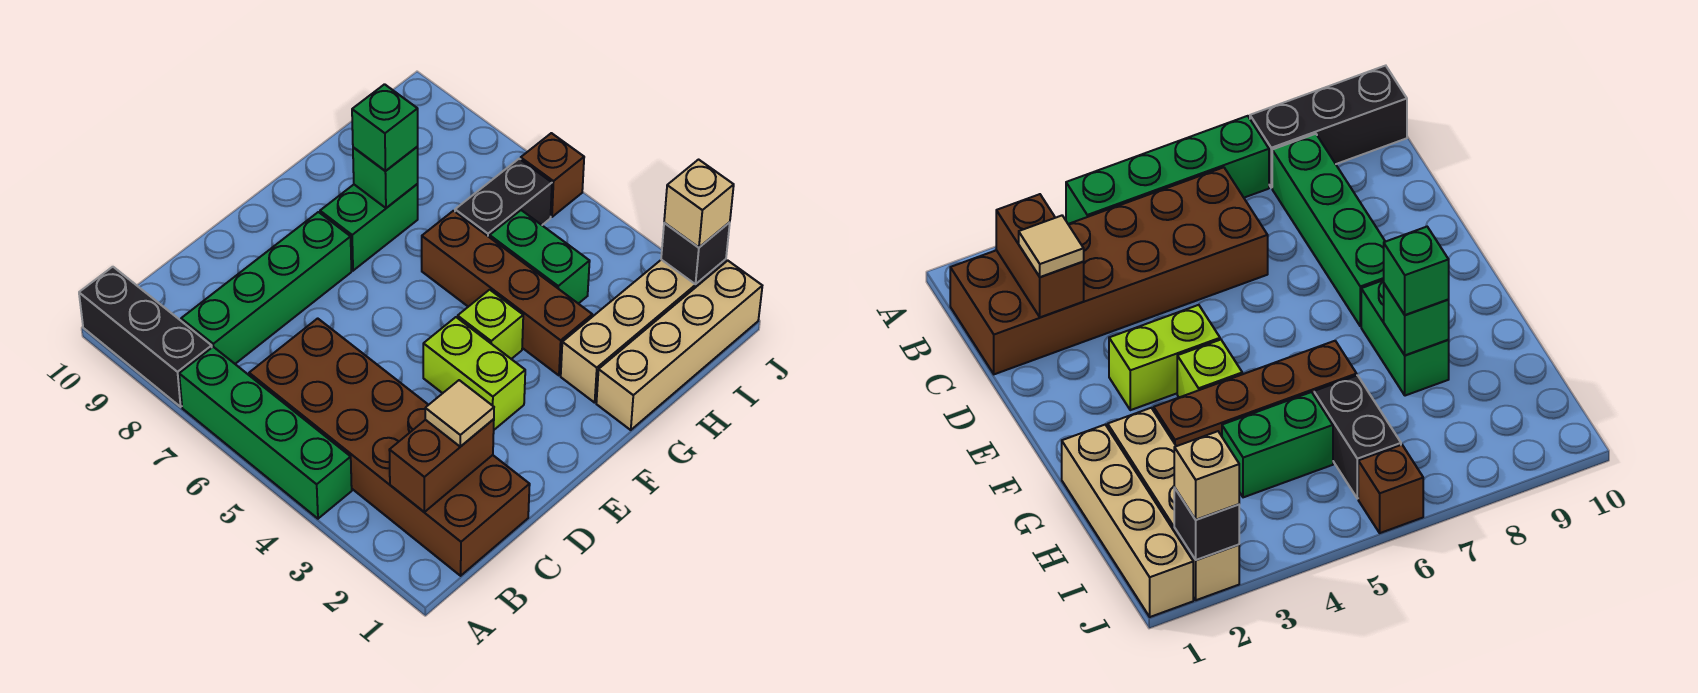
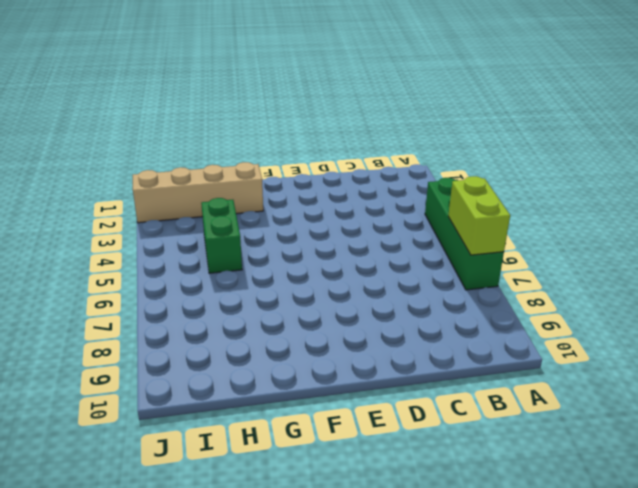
lime brick A6:A7 level 2 -> lime brick E3:E4 level 1
none -> black brick A8:A10 level 1
none -> brown brick B1:C6 level 1
none -> green brick B8:E8 level 1

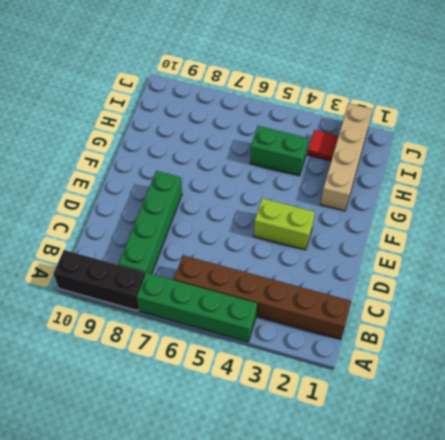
brown brick B1:B6 level 1 -> brown brick B1:C6 level 1
red tile I3 level 1 -> none
none -> lime brick F4 level 1
none -> green brick F8:G8 level 1
none -> tan brick G1:J1 level 1

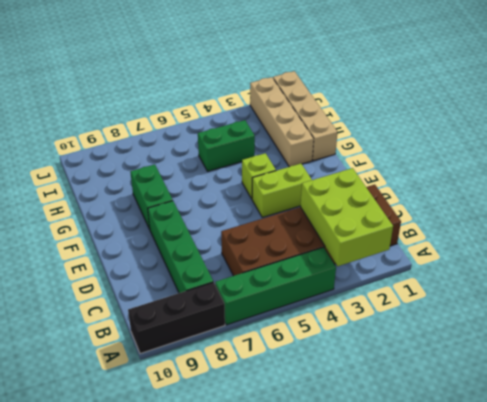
lime brick A2:C3 level 2 -> brown brick B2:C2 level 2
none -> brown brick G3:G6 level 1
none -> black brick H6:I6 level 1
none -> brown brick J6 level 1

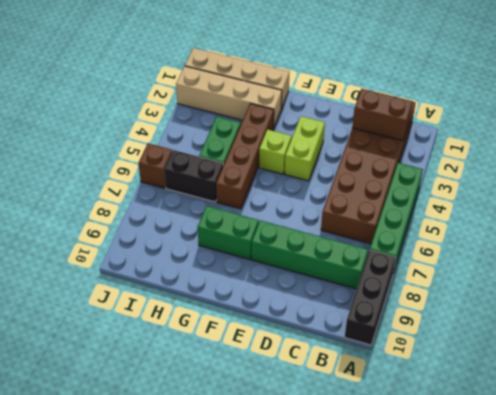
none -> green brick G8 level 2
none -> black brick J2 level 2
none -> tan tile C2 level 3

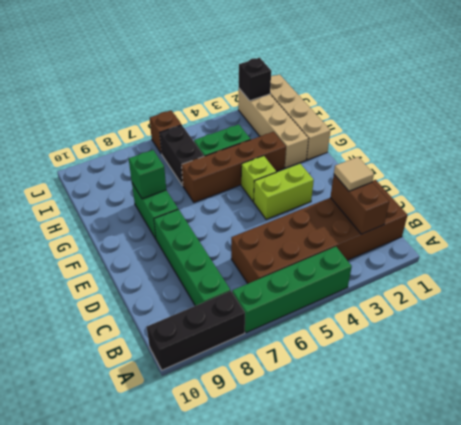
none -> green brick G8 level 3
none -> tan brick J2 level 3

